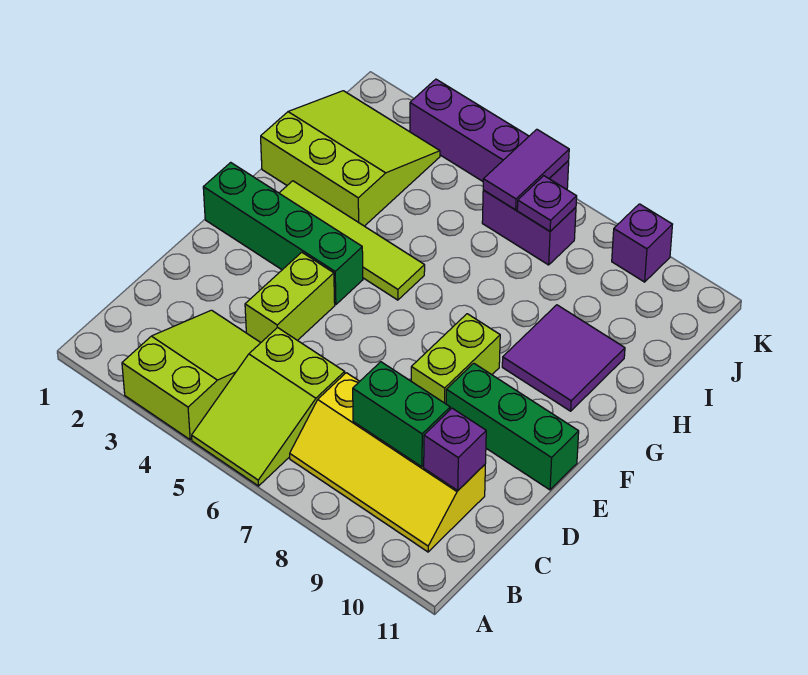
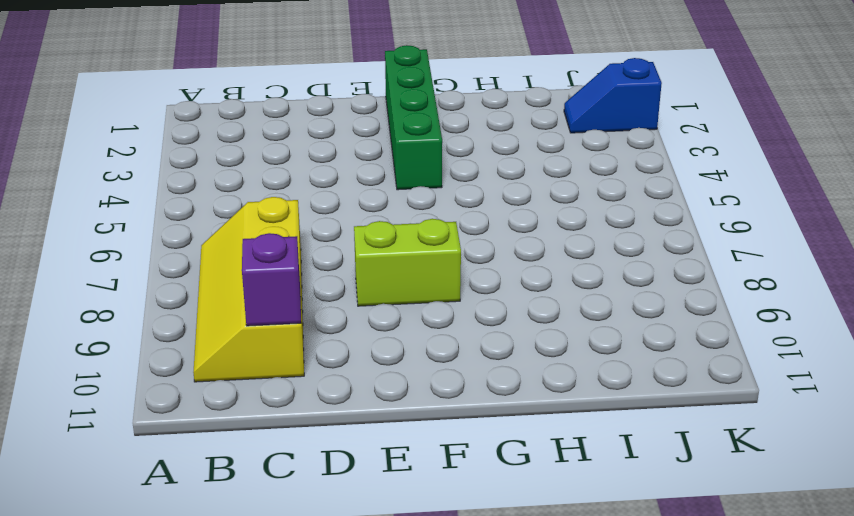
blue slope J2:K2 level 1 top K -> lime slope H1:J3 level 1 top H
none -> lime slope A3:C4 level 1 top A
none -> lime slope A5:C6 level 1 top C
none -> lime brick D4:E4 level 1

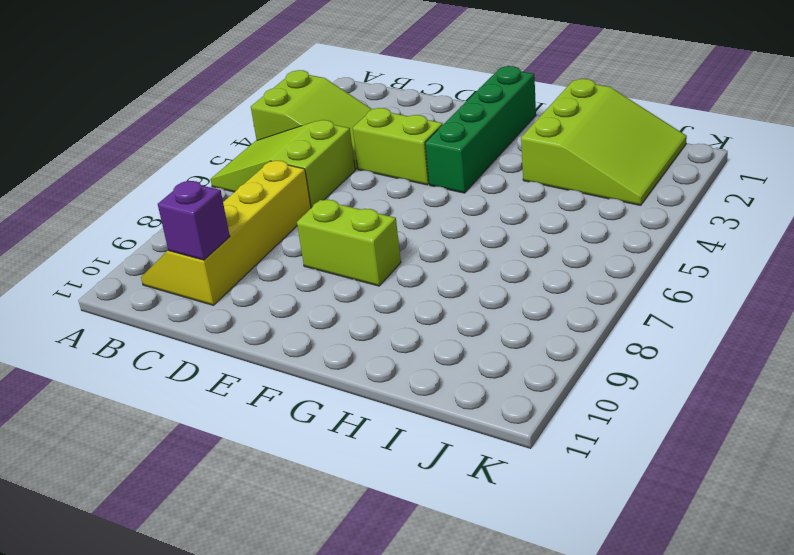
none -> green brick E9:E11 level 1
none -> lime tile G2:G5 level 1
none -> purple tile G9:H10 level 1

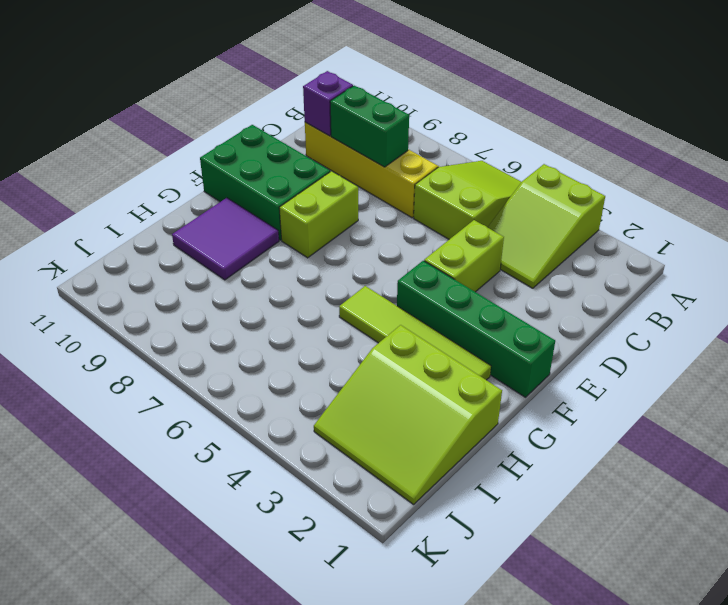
green brick E9:F11 level 1 -> green brick E9:E11 level 1
none -> purple brick J6:J7 level 1
none -> purple brick K3:K6 level 1
none -> purple brick K9 level 1

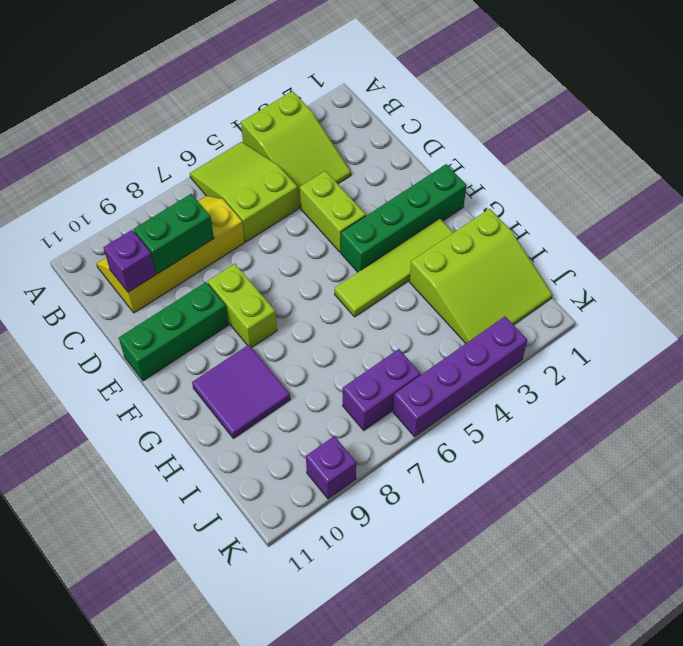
none -> purple tile J6:K6 level 2
none -> purple plate J7 level 2

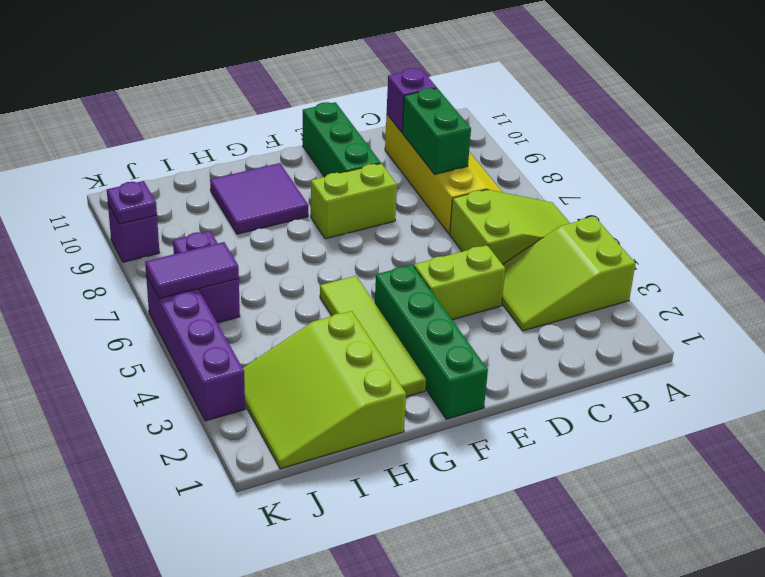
purple plate K9 level 2 -> purple plate J7 level 2

